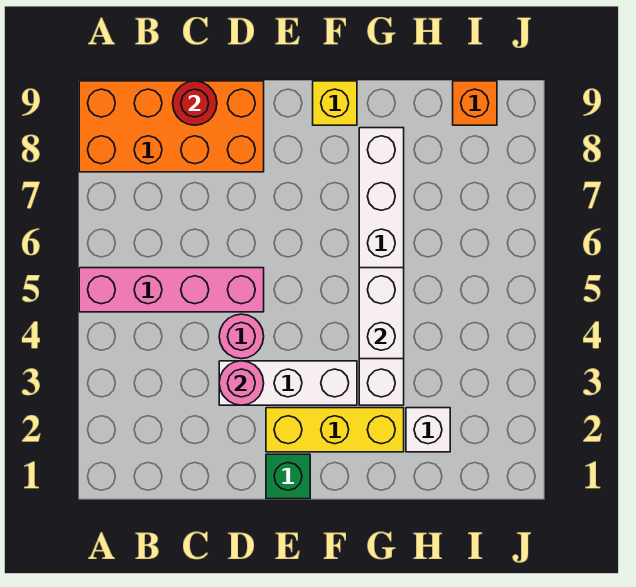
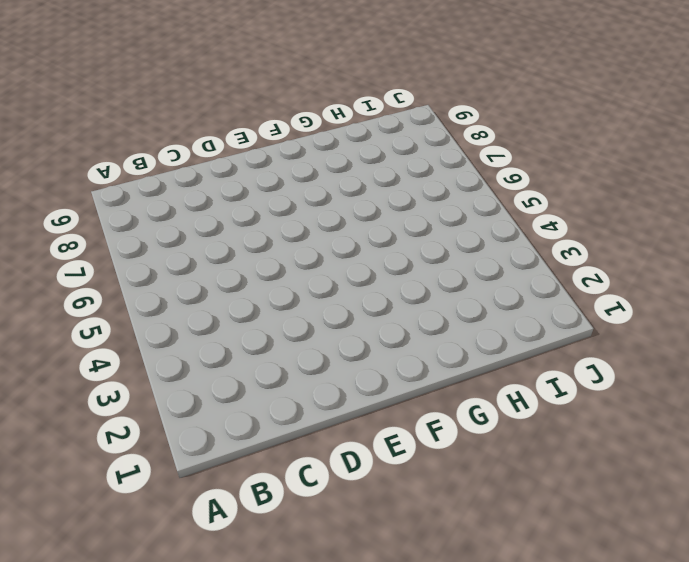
none -> pink brick A5:D5 level 1
none -> orange brick A8:D9 level 1
none -> white brick D3:F3 level 1

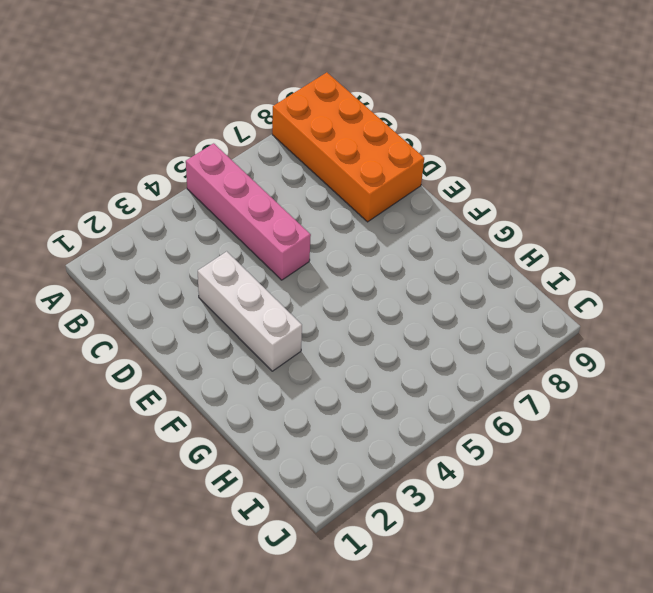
none -> pink round brick D4 level 1
none -> green brick E1 level 1
none -> yellow brick E2:G2 level 1

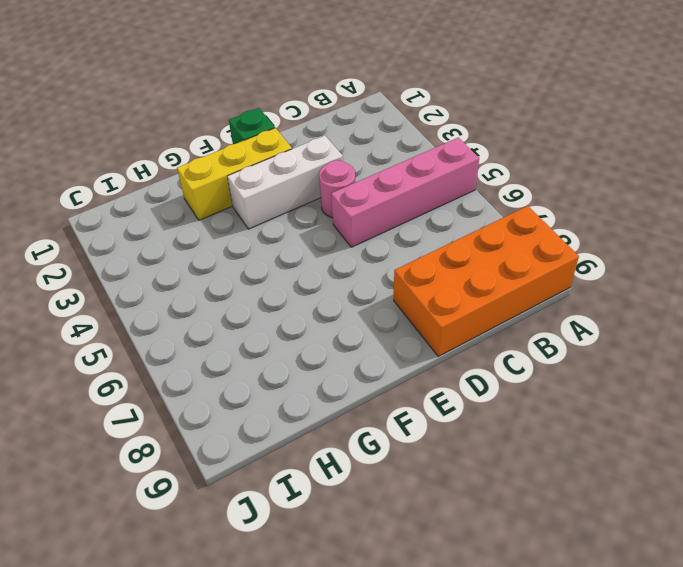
none -> yellow brick F9 level 1
none -> white brick G3:G8 level 1
none -> white brick H2 level 1

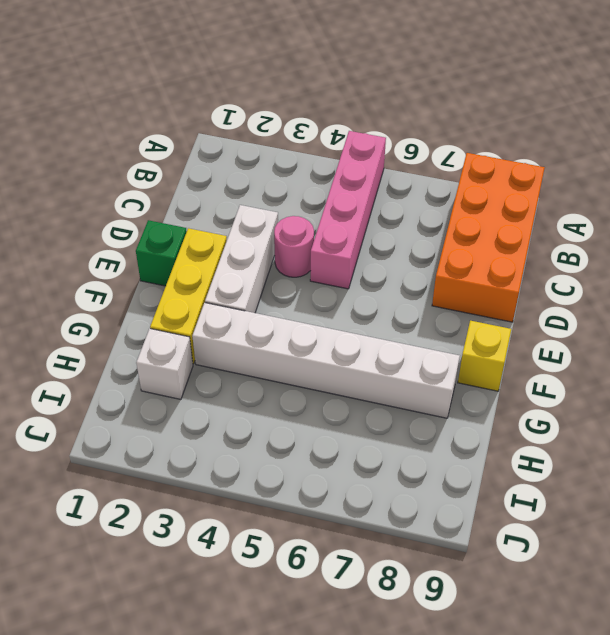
none -> orange brick I9 level 1
none -> red round brick C9 level 2
none -> pink round brick D3 level 2

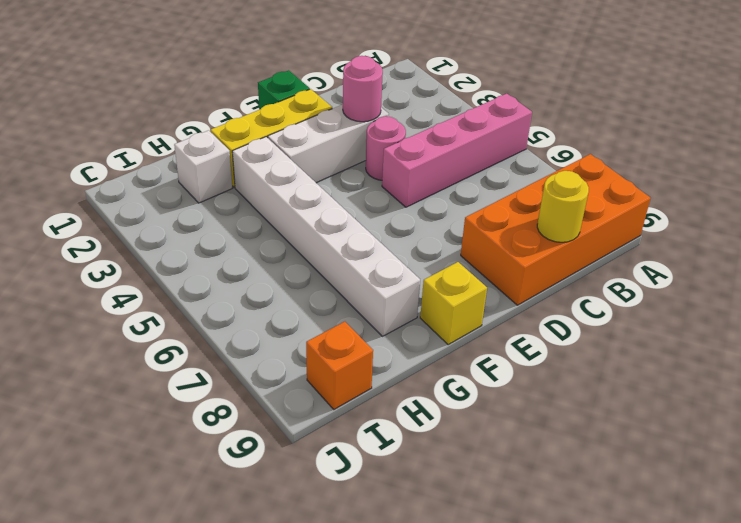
yellow round brick C9 level 2 -> red round brick C9 level 2
none -> white brick G4:G5 level 2

